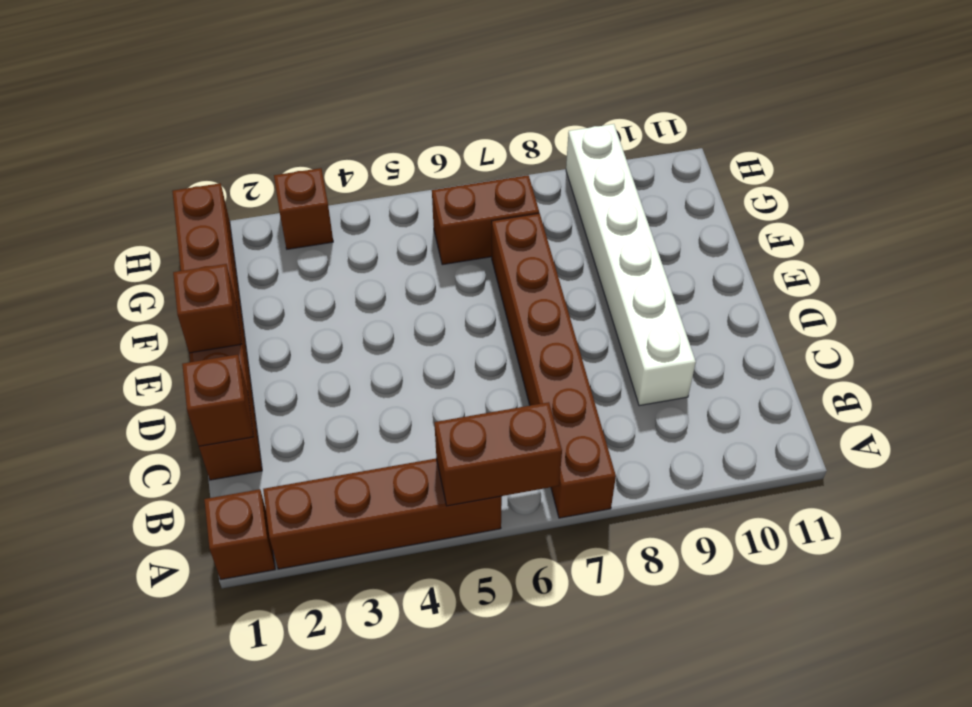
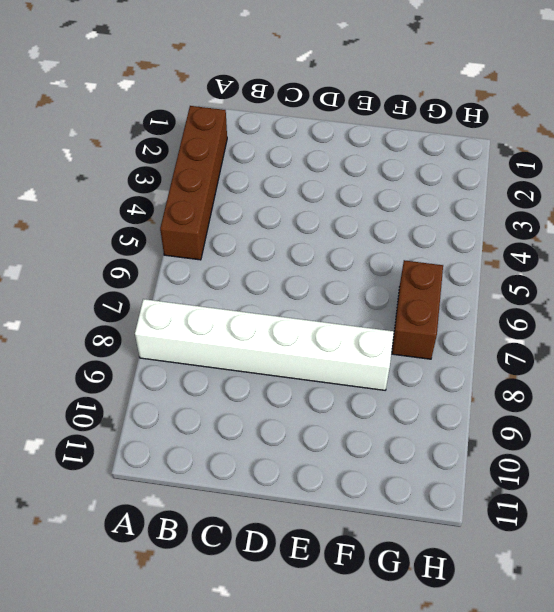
white brick A8:F8 level 1 -> white brick C9:H9 level 1
none -> brown brick A1 level 1
none -> brown brick A7:F7 level 1

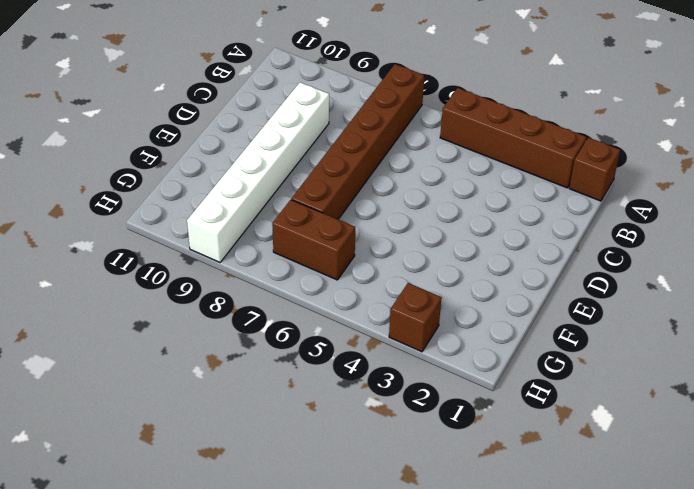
none -> brown brick C1:H1 level 1
none -> brown brick A5:A6 level 2

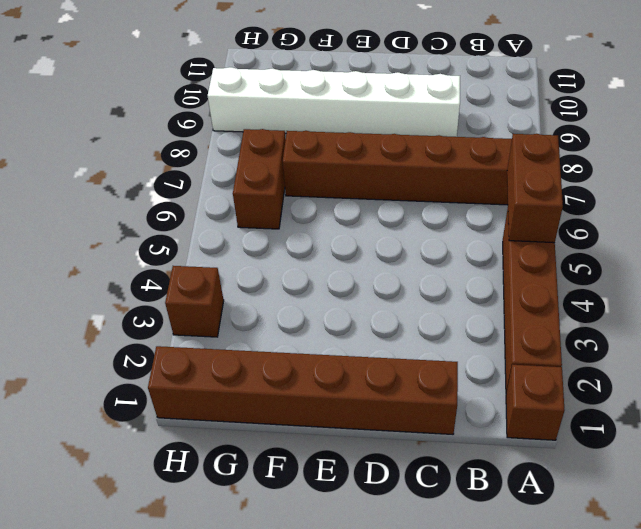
none -> brown brick C1 level 2
none -> brown brick E1 level 2

